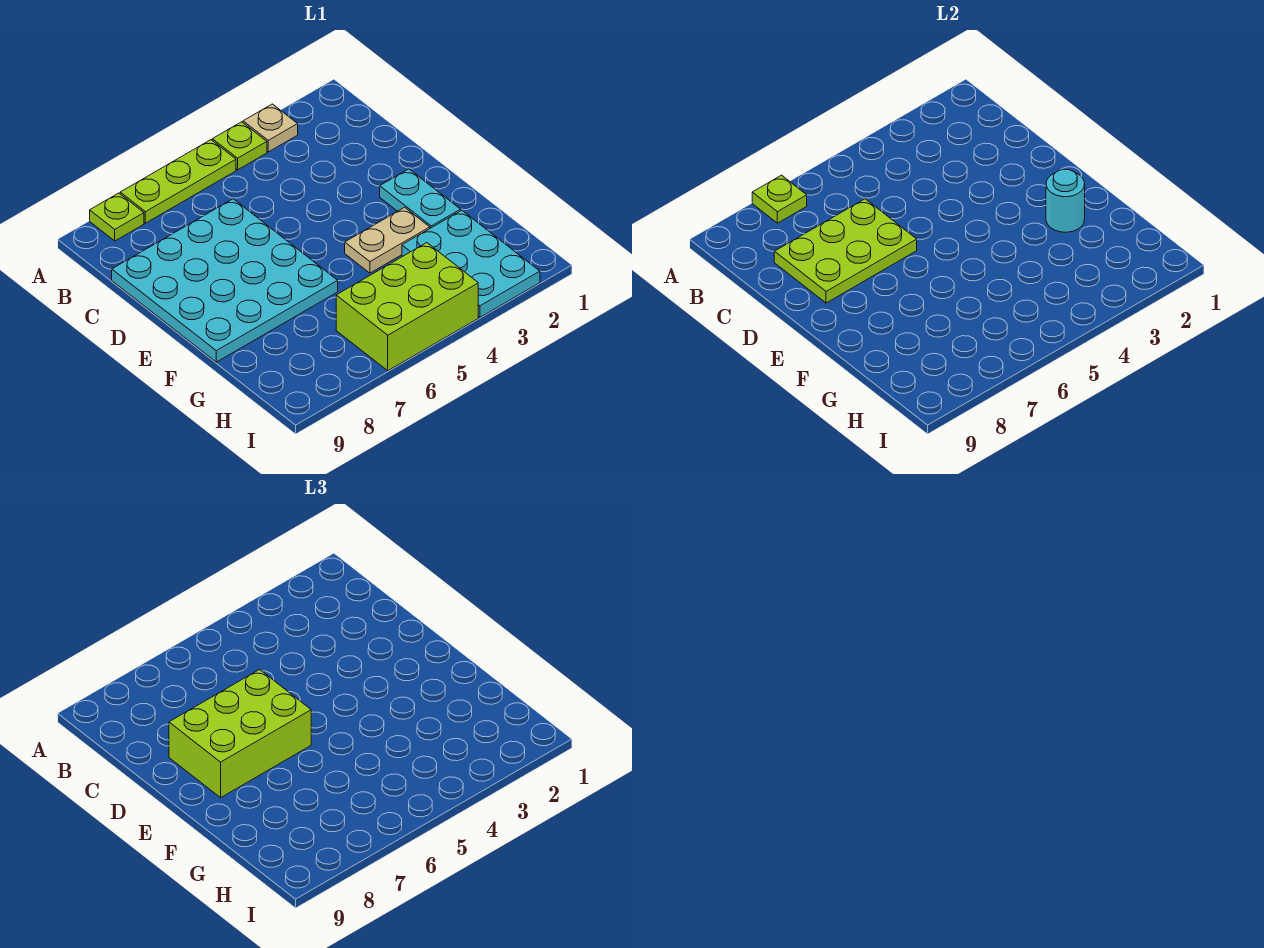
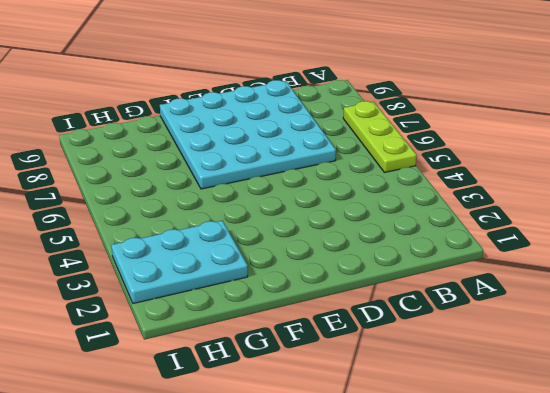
none -> tan plate A3 level 1
none -> lime plate A4 level 1
none -> lime plate A8 level 1

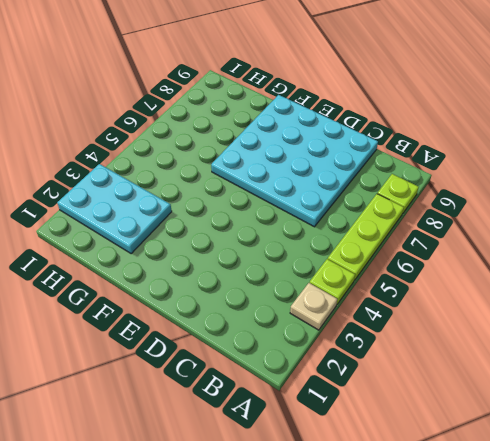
none -> cyan plate E2:F2 level 1
none -> tan plate F3:F4 level 1
none -> lime brick H4:I6 level 1

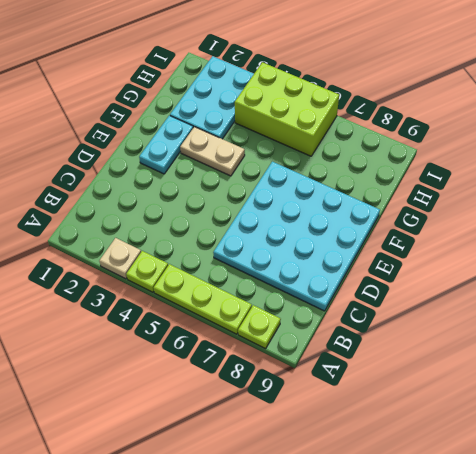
none -> lime plate A7 level 2
none -> lime plate C6:D8 level 2
none -> cyan round brick F2 level 2

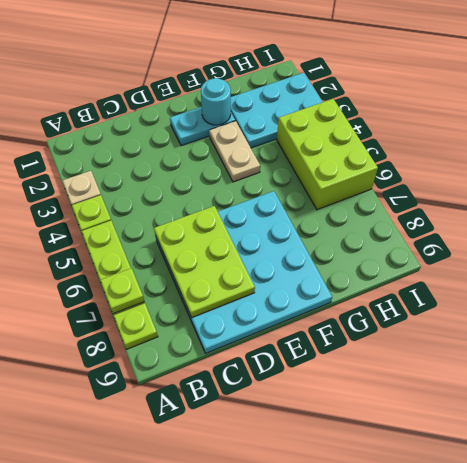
none -> lime brick D6:E8 level 3

